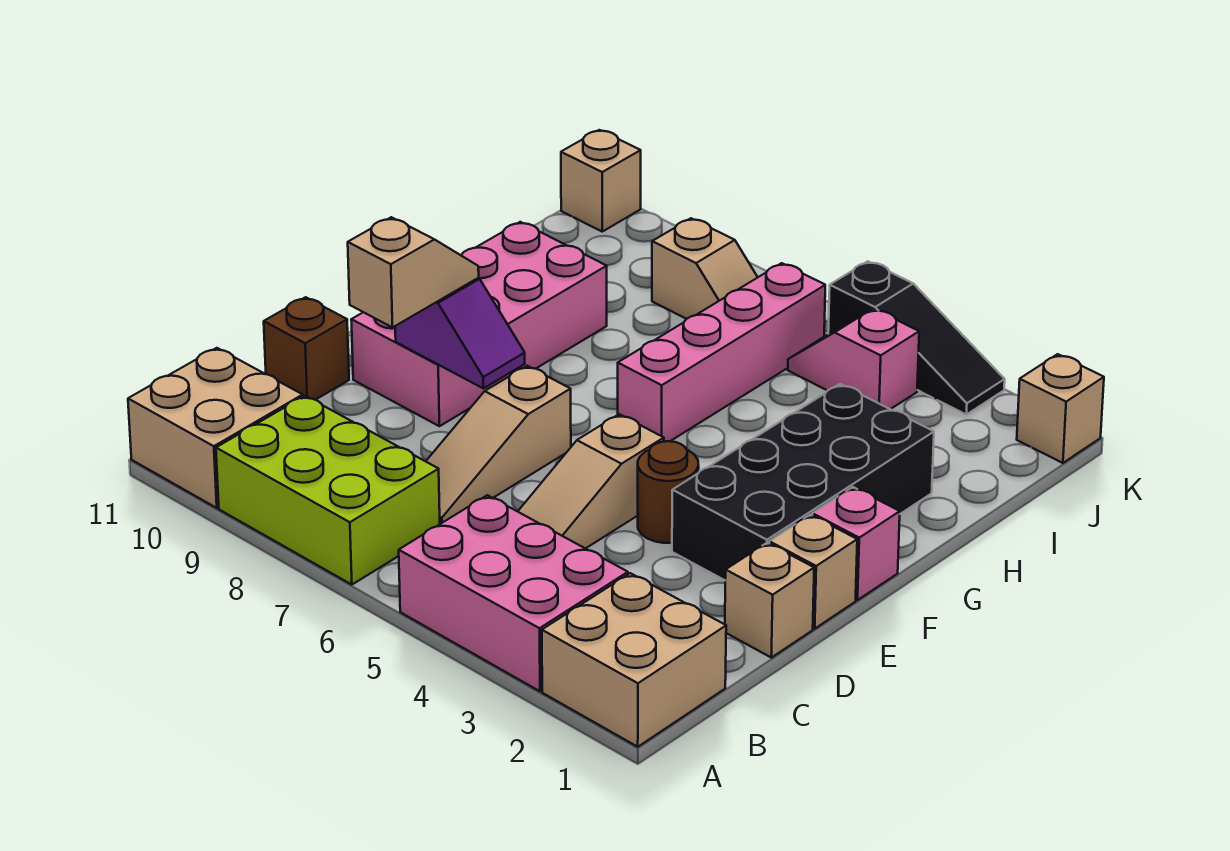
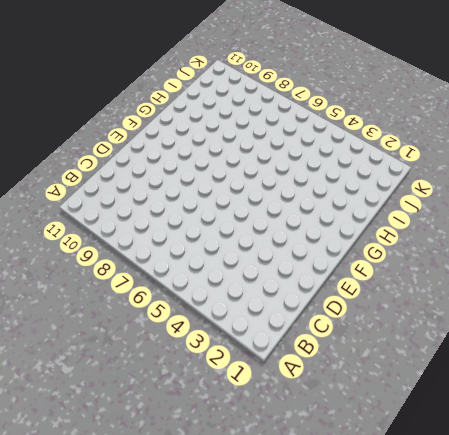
none -> tan brick A1:B2 level 1
none -> pink brick A3:B5 level 1
none -> lime brick A7:B9 level 1

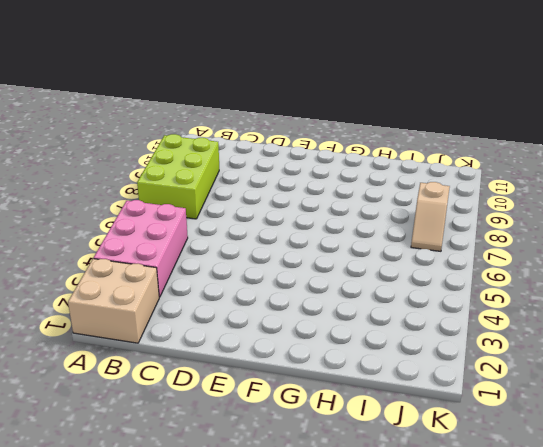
none -> tan brick A10:B11 level 1
none -> tan slope C5:E5 level 1 top E
none -> tan slope C7:E7 level 1 top E

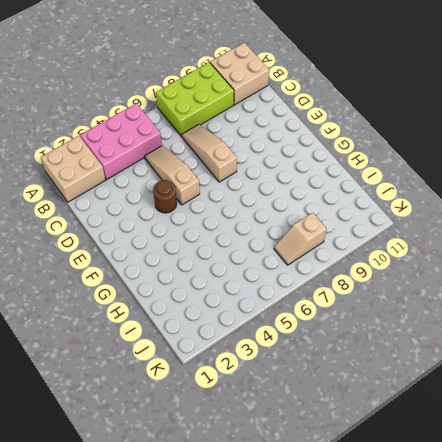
none -> tan brick D1 level 1
none -> brown brick D11 level 1
none -> tan brick E1 level 1

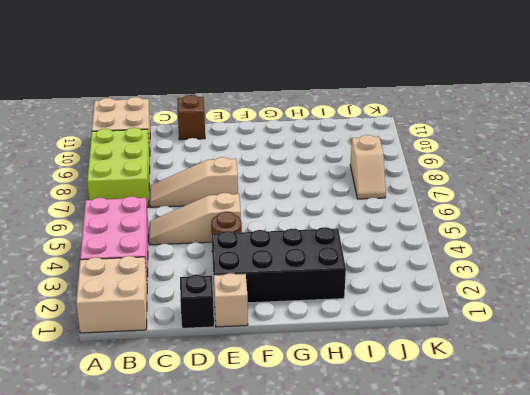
black brick D1 level 1 -> tan brick D1 level 1
none -> pink brick E9:H10 level 1
none -> pink brick F1 level 1
none -> pink brick G6:J6 level 1

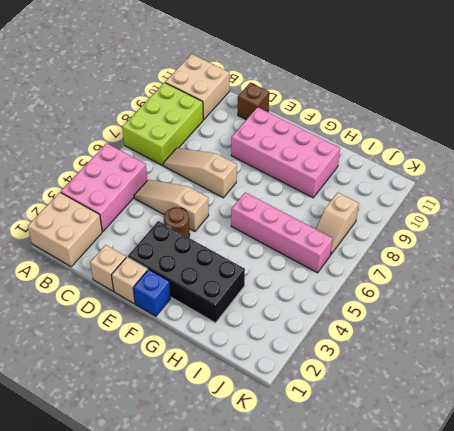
blue brick F1 level 1 -> pink brick F1 level 1
none -> pink slope J4:J5 level 1 top 4
none -> tan brick K1 level 1
none -> black slope K3:K5 level 1 top 5

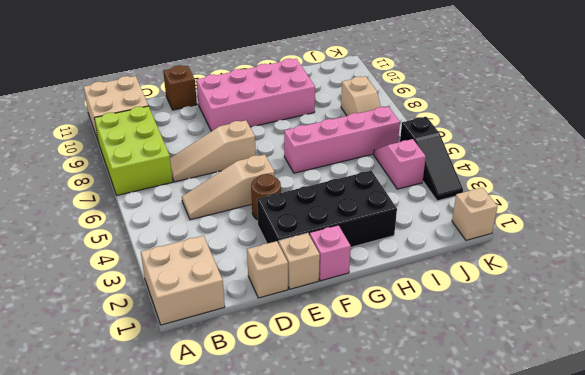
none -> pink brick A3:B5 level 1
none -> tan brick K11 level 1
none -> purple slope E8:E9 level 2 top 9

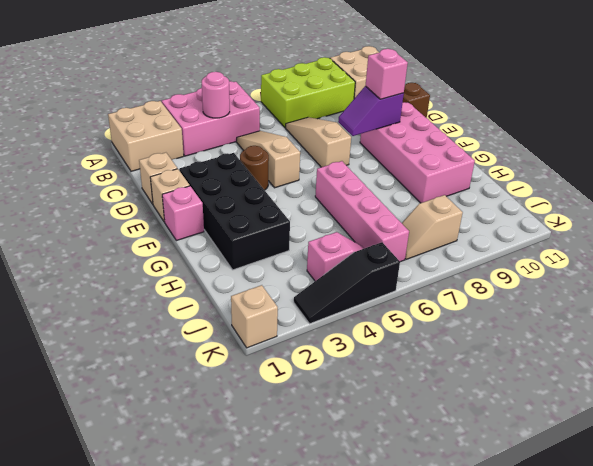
pink round brick B4 level 2 -> none
pink brick E9 level 3 -> tan slope D9:E9 level 3 top D
none -> tan brick K11 level 1

